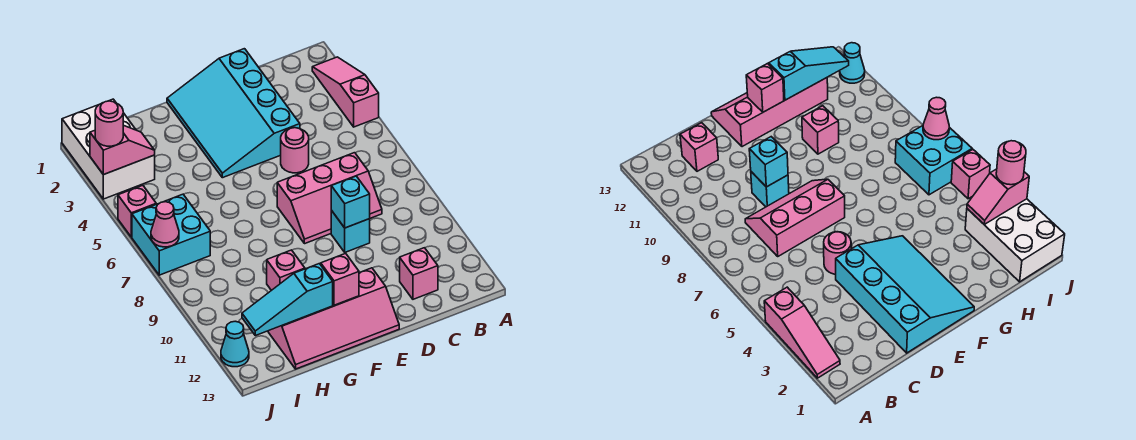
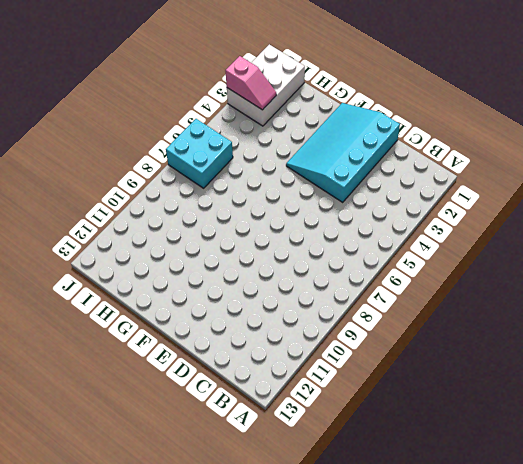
none -> pink slope A2:A4 level 1 top 4
none -> pink slope C7:E8 level 1 top 7
none -> pink brick C12 level 1

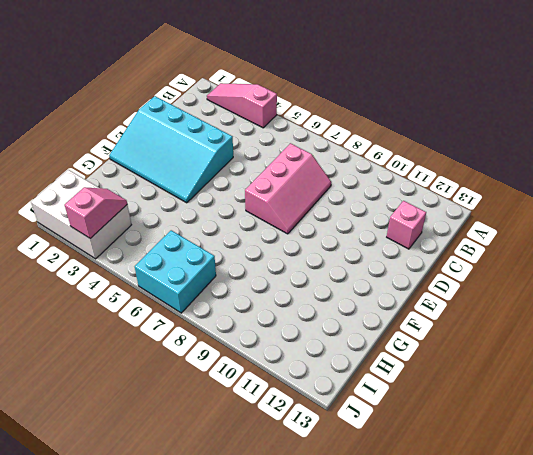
none -> pink round brick D5 level 1
none -> cyan brick D9 level 1
none -> pink slope E12:H13 level 1 top 12

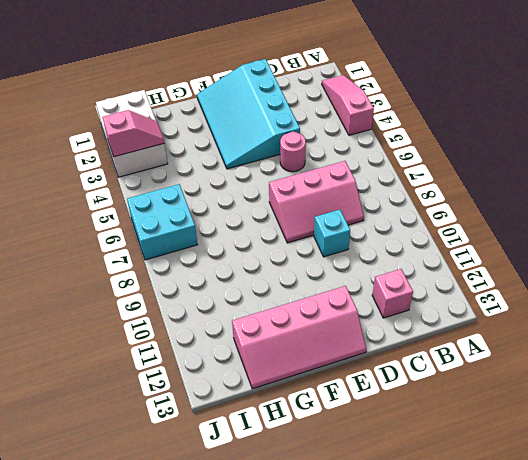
none -> pink brick G10 level 1
none -> pink brick J5 level 1
none -> cyan cone J12 level 1

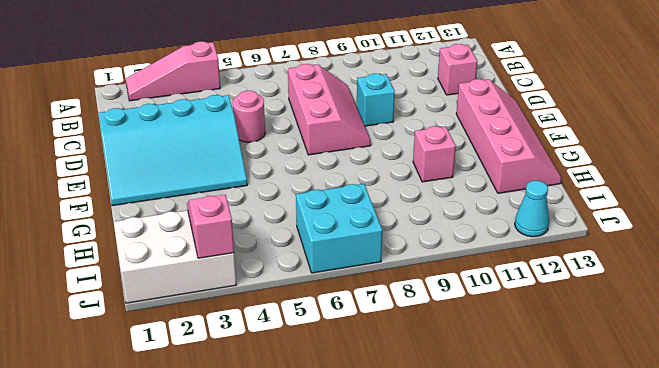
none -> pink brick J5 level 1
none -> cyan brick D9 level 2
none -> pink brick F12 level 2

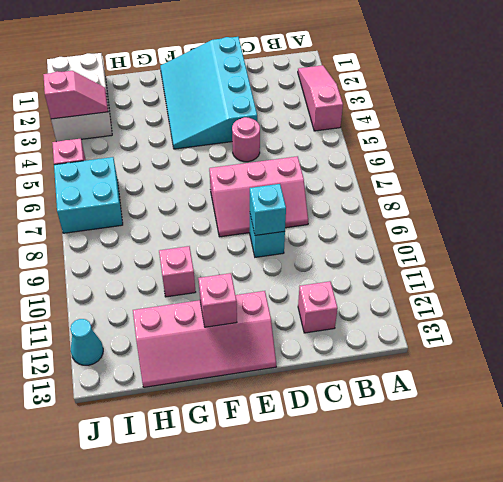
none -> cyan slope G12:I12 level 2 top G
none -> pink cone J7 level 2
none -> pink round brick J3 level 3

